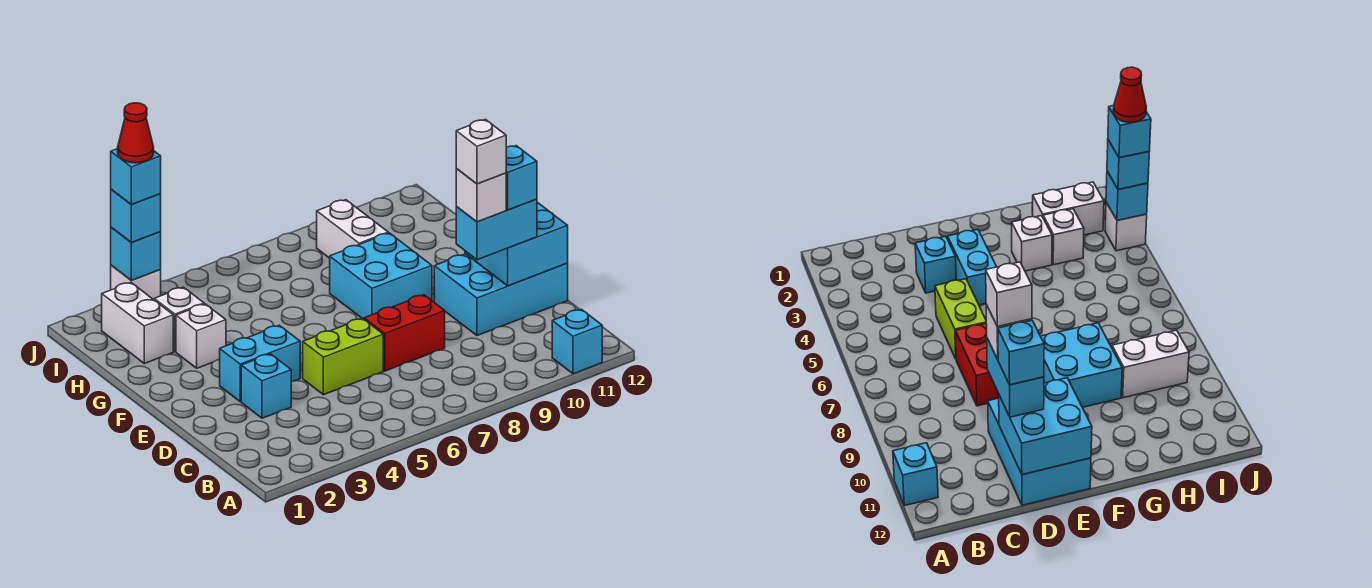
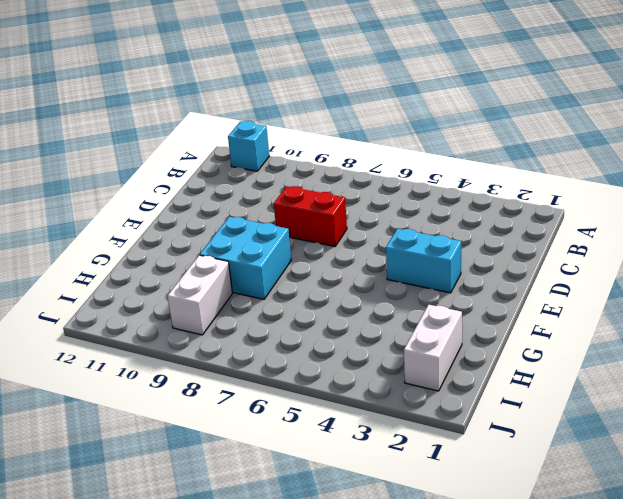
none -> cyan brick D3 level 1
none -> lime brick D5:D6 level 1
none -> cyan brick D10:E12 level 1

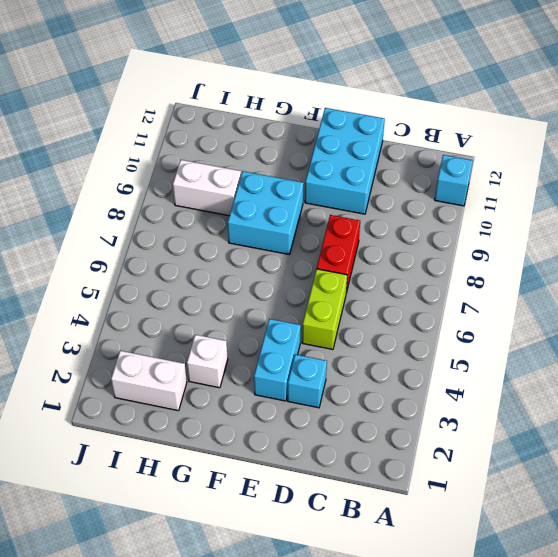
none -> white brick H3 level 1
none -> white brick J3 level 1
none -> cyan brick D11:E12 level 2

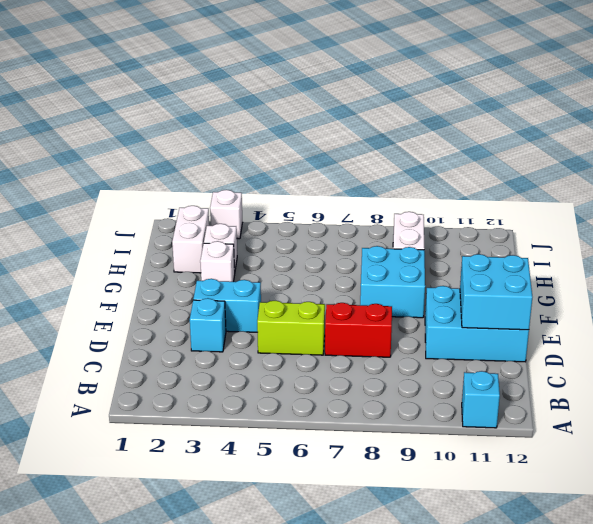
none -> cyan brick J3 level 2
none -> cyan brick D10:D11 level 3
none -> cyan brick J3 level 3

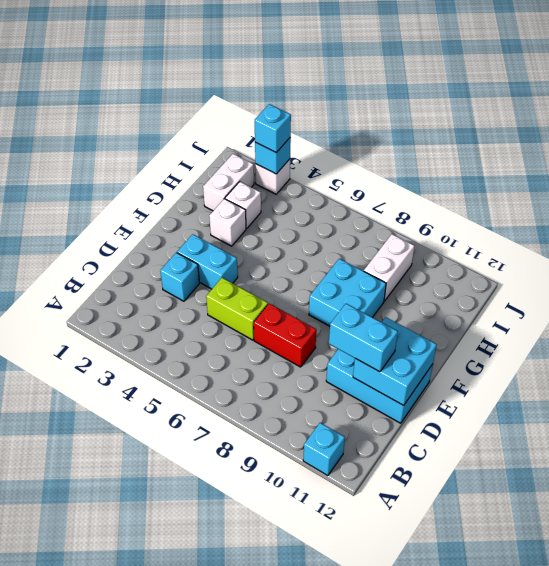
none -> white brick D10 level 4
none -> cyan brick D11 level 4
none -> cyan brick J3 level 4

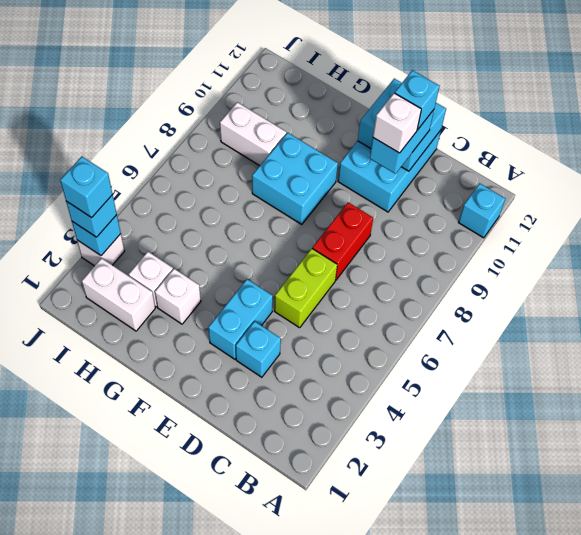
none -> white brick D10 level 5
none -> red cone J3 level 5

